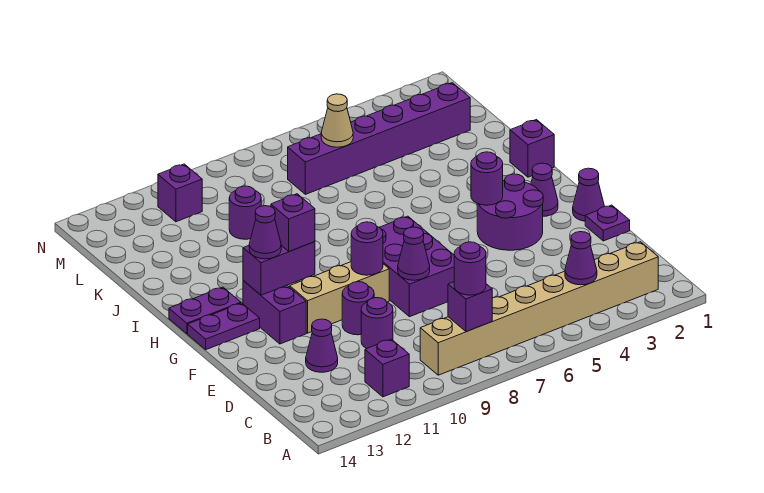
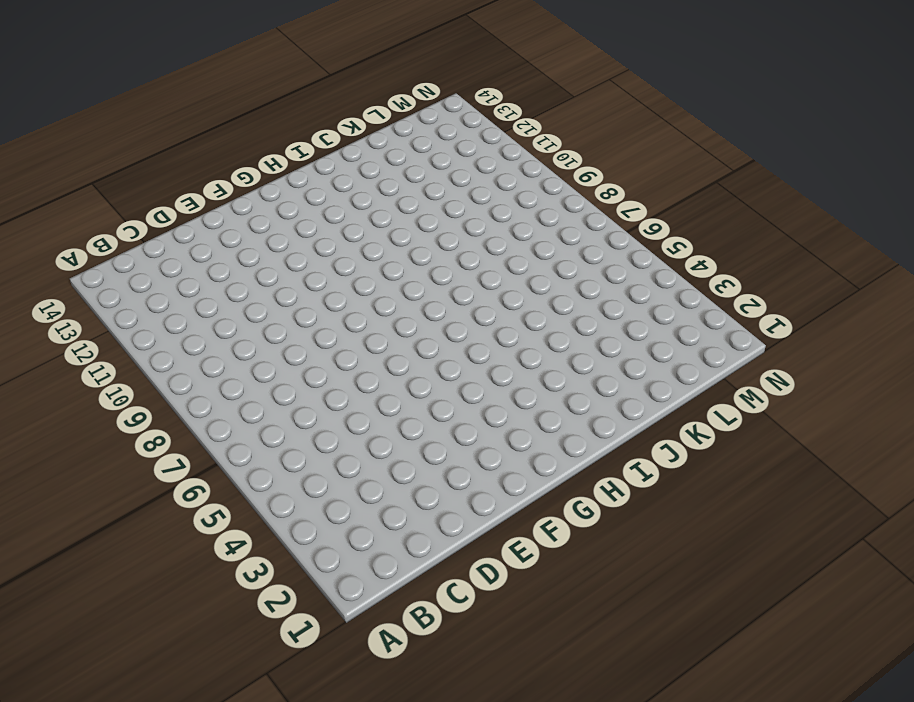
none -> tan brick B2:B9 level 1
none -> purple brick B11 level 1
none -> purple round brick D10 level 1

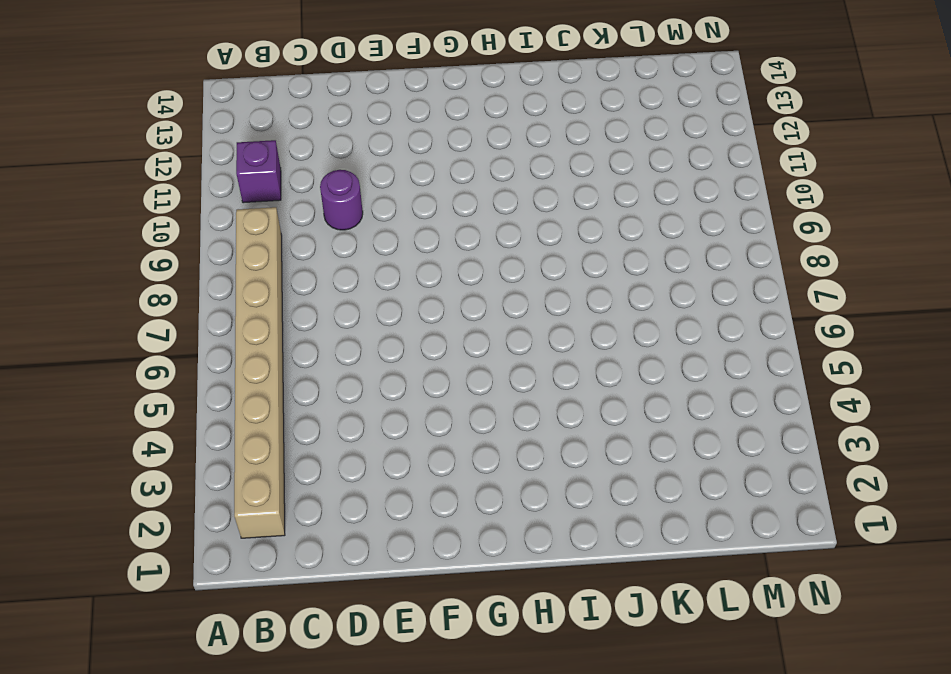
none -> purple cone D12 level 1
none -> purple plate E1 level 1
none -> purple brick E7:G8 level 1

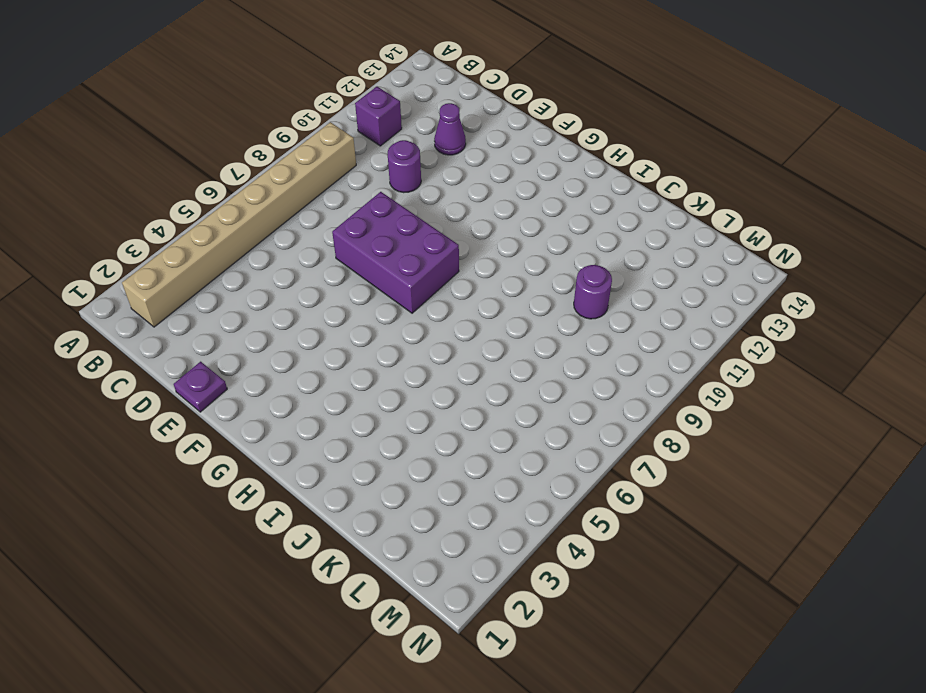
none -> purple round brick E10 level 1
none -> purple cone F1 level 1
none -> purple round brick F3:G4 level 1

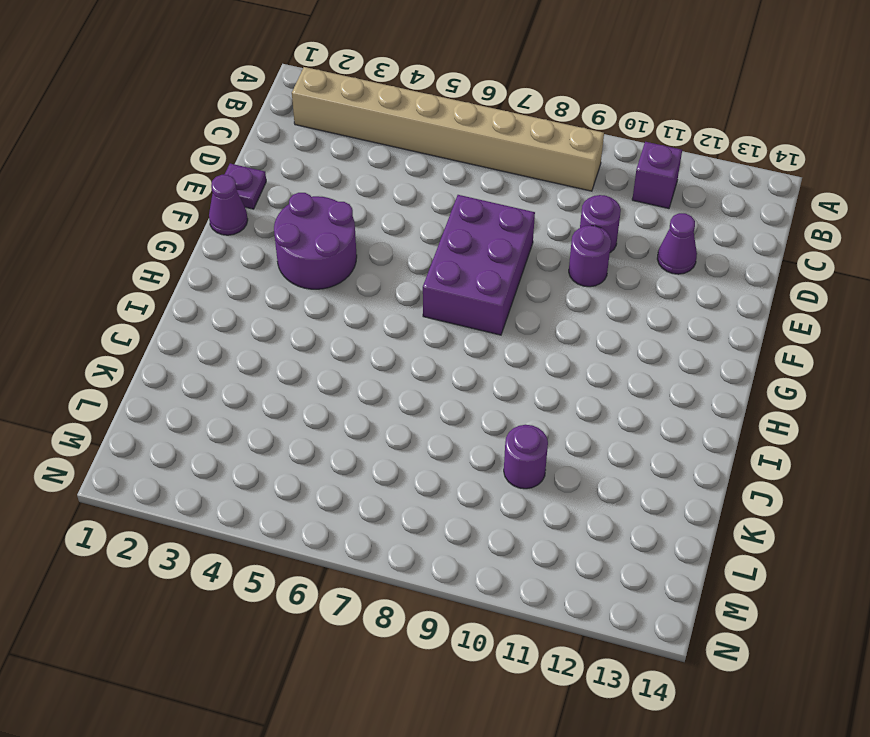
none -> tan brick F9:F11 level 1
none -> purple brick F12:G12 level 1
none -> purple cone G2 level 1

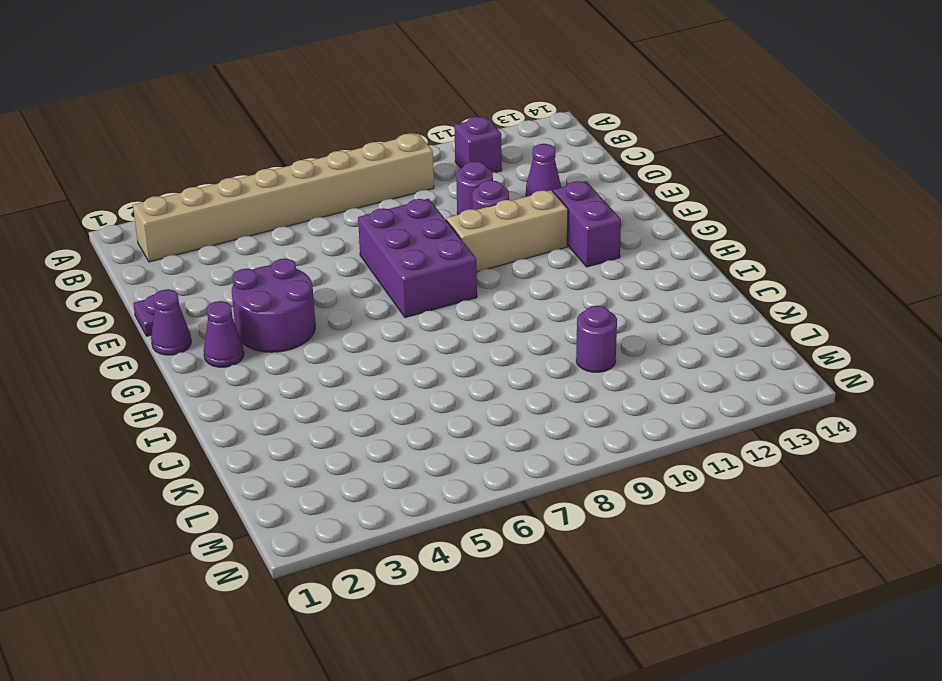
none -> purple plate G13:G14 level 1
none -> purple plate H13:H14 level 1
none -> purple brick I1 level 1

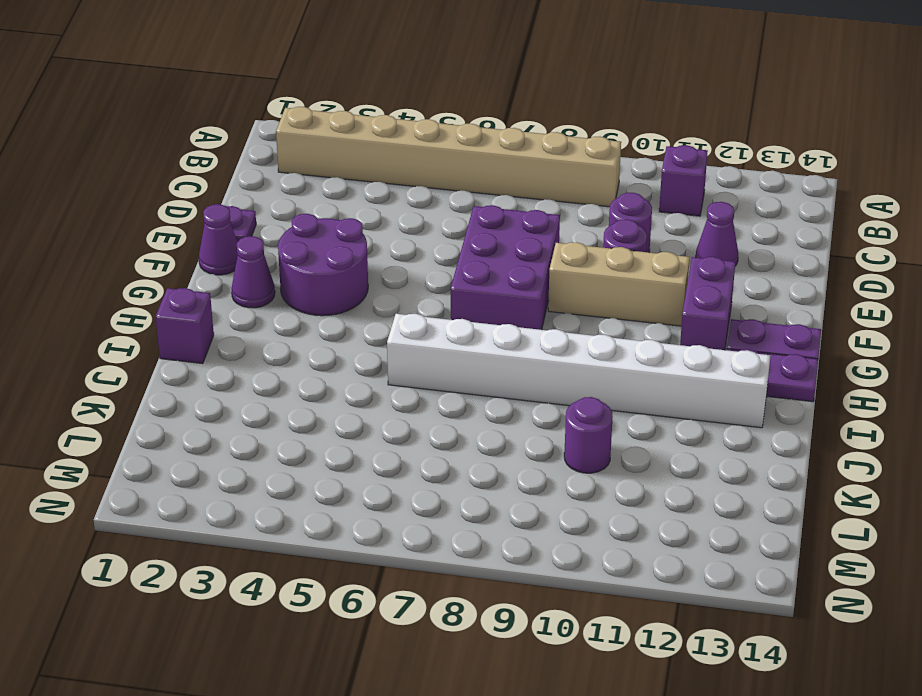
white brick I6:I13 level 1 -> none
none -> purple brick L2:L7 level 1
none -> purple brick M11 level 1
none -> purple cone B4 level 2

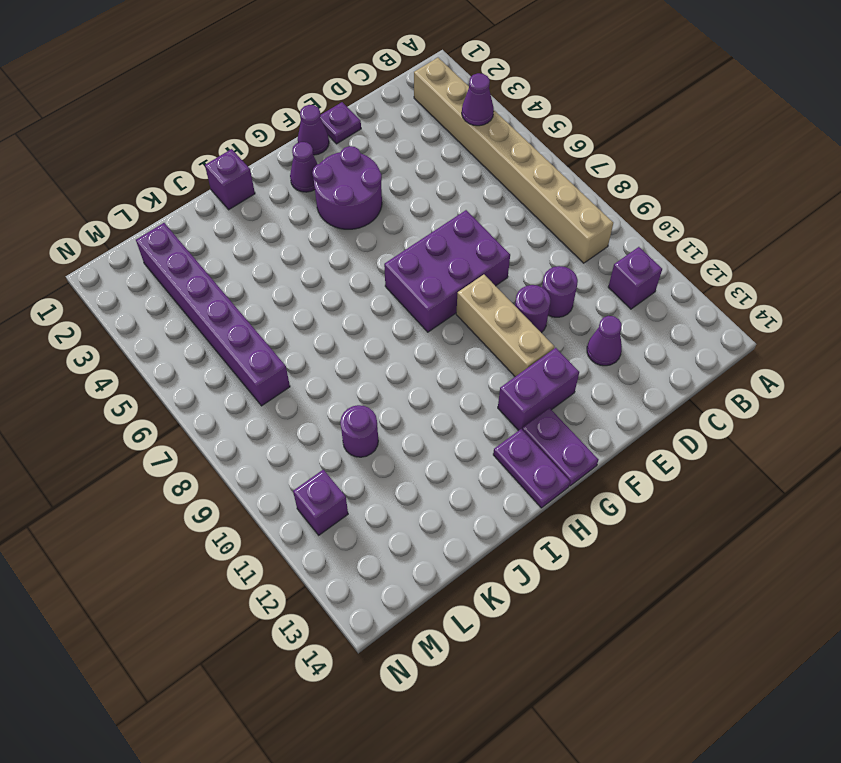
none -> purple brick B8 level 2
none -> purple cone E8 level 2
none -> purple round brick F9 level 2

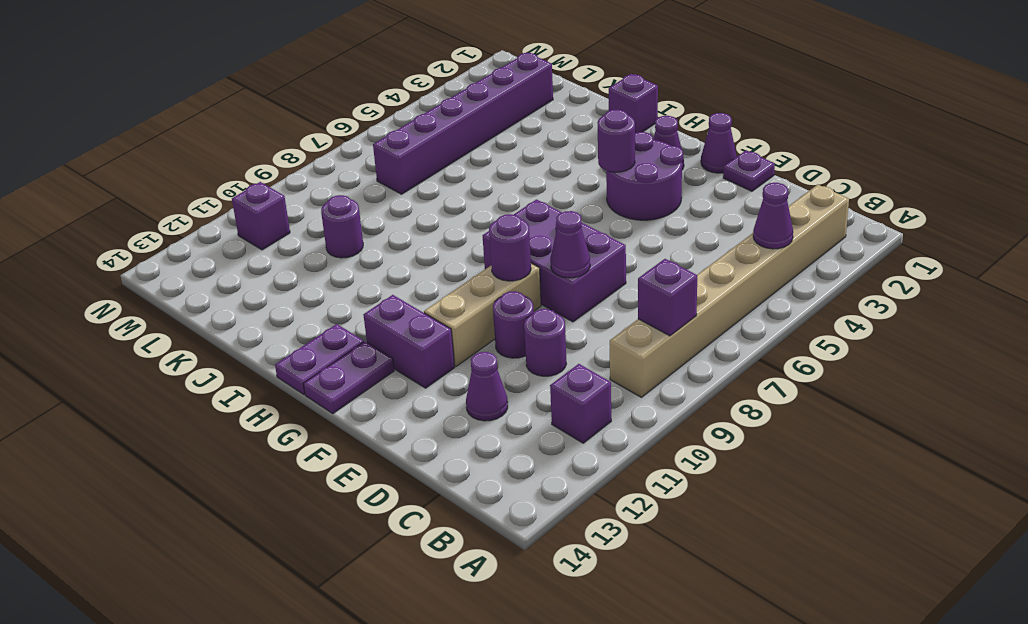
none -> purple brick G11:G12 level 2
none -> tan cone L6 level 2
none -> purple round brick B8 level 3

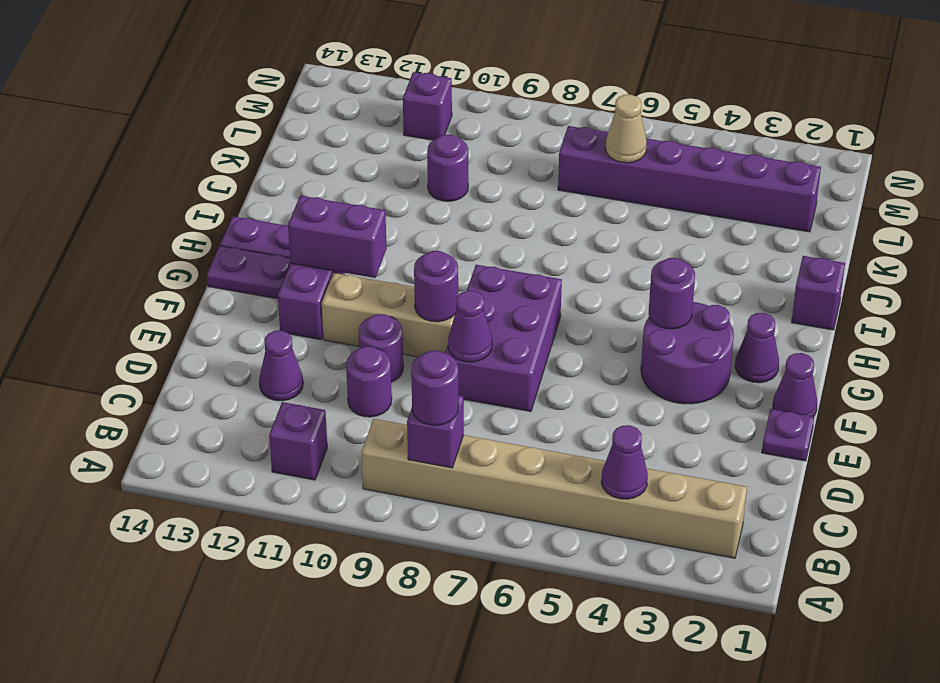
none -> purple brick G11 level 3
none -> purple cone G12 level 3

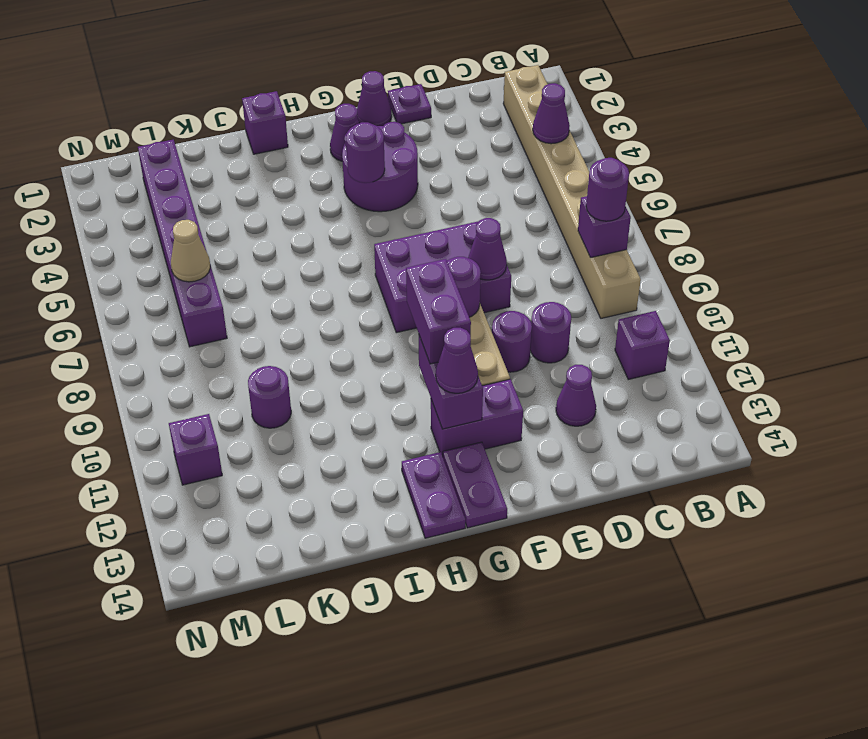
purple brick G10:G11 level 3 -> purple brick G11 level 3

